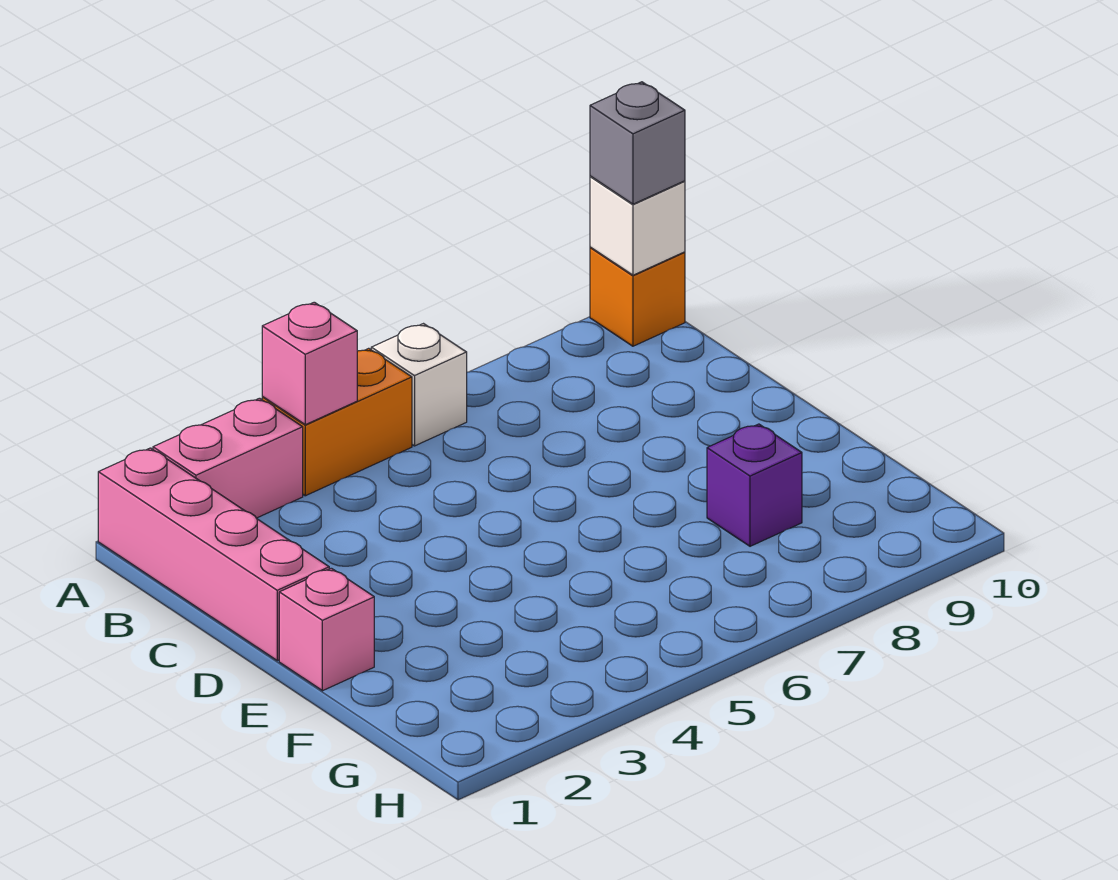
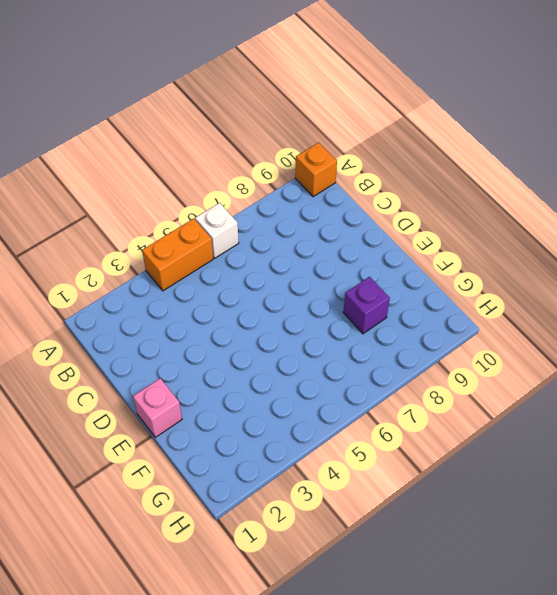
none -> pink brick A1:D1 level 1
none -> pink brick A2:A3 level 1

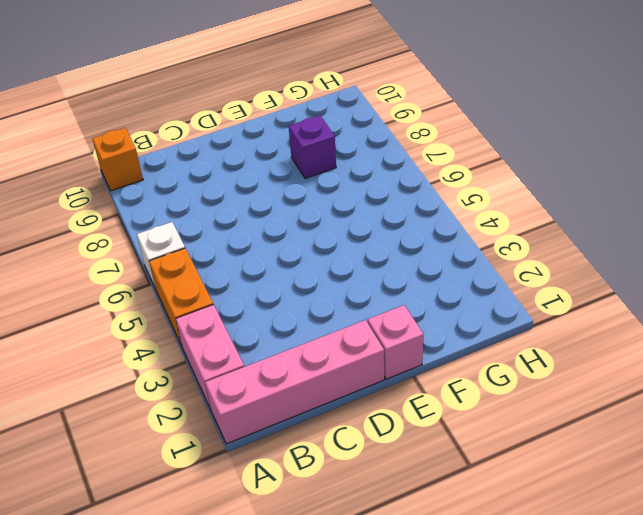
none -> pink brick A4 level 2
none -> white brick A10 level 2

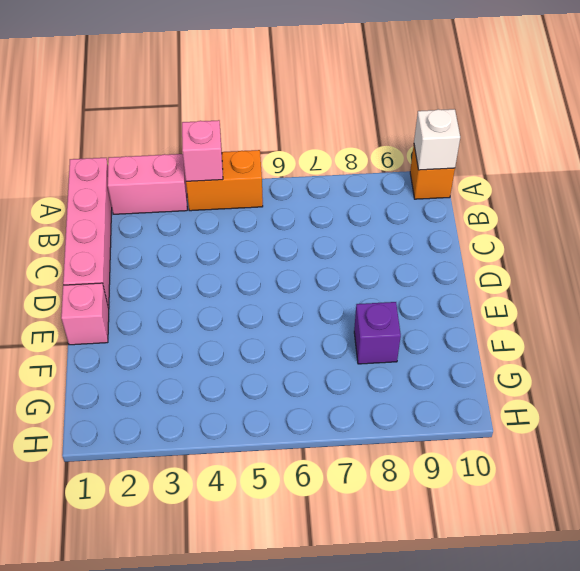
none -> white brick A6 level 1
none -> grey brick A10 level 3

